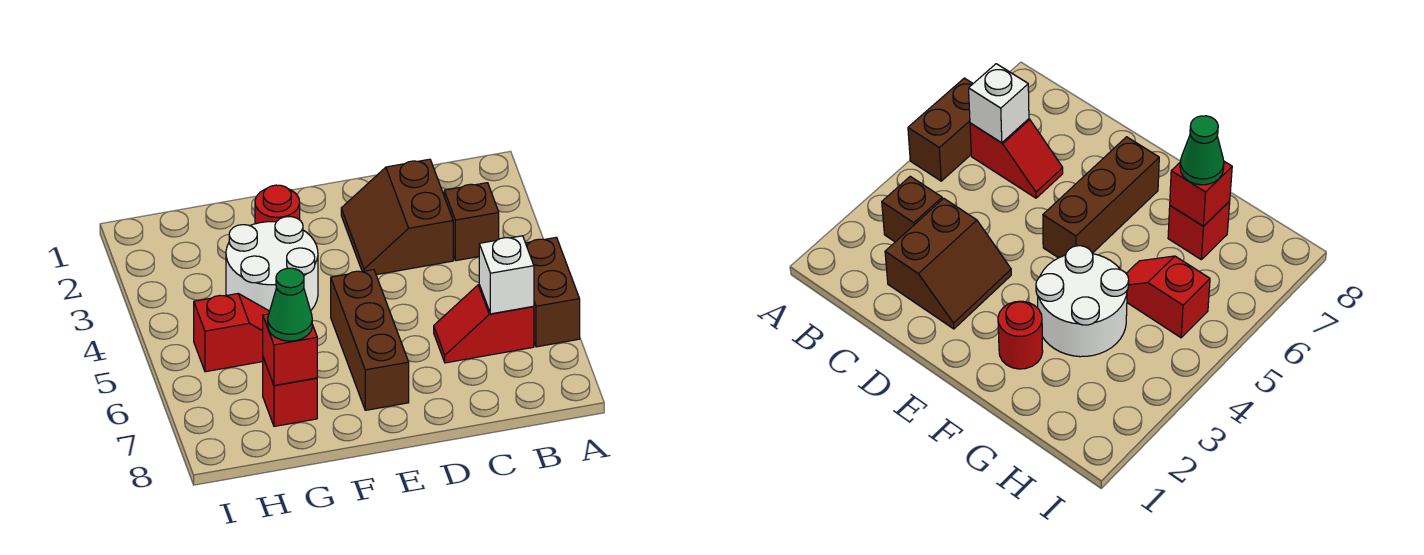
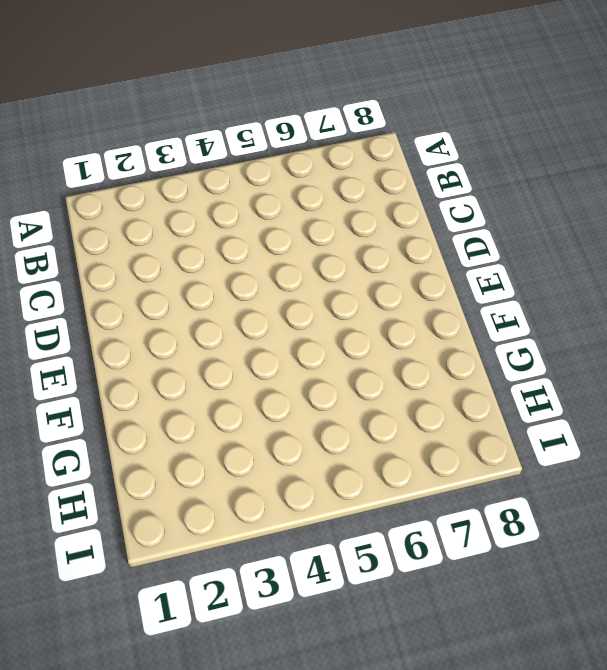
none -> brown brick A5:A6 level 1
none -> brown brick B3 level 1
none -> red slope B6:C6 level 1 top B

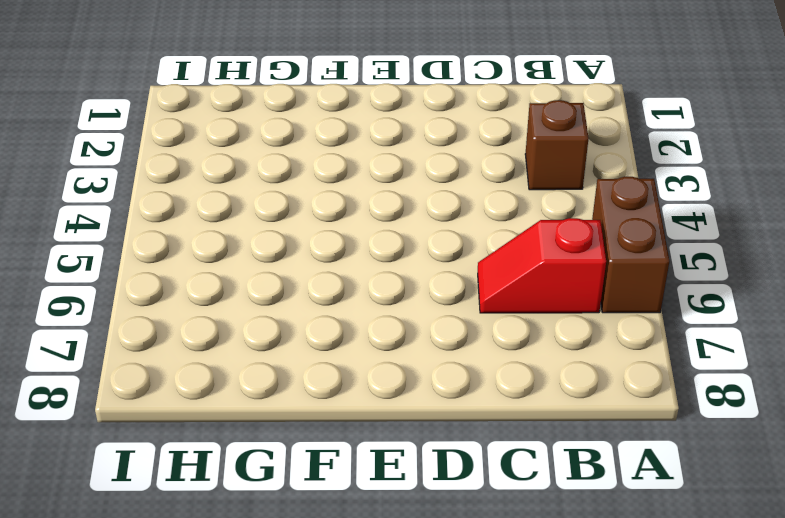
none -> brown slope C2:D3 level 1 top C
none -> brown brick E5:E7 level 1
none -> red round brick F2 level 1

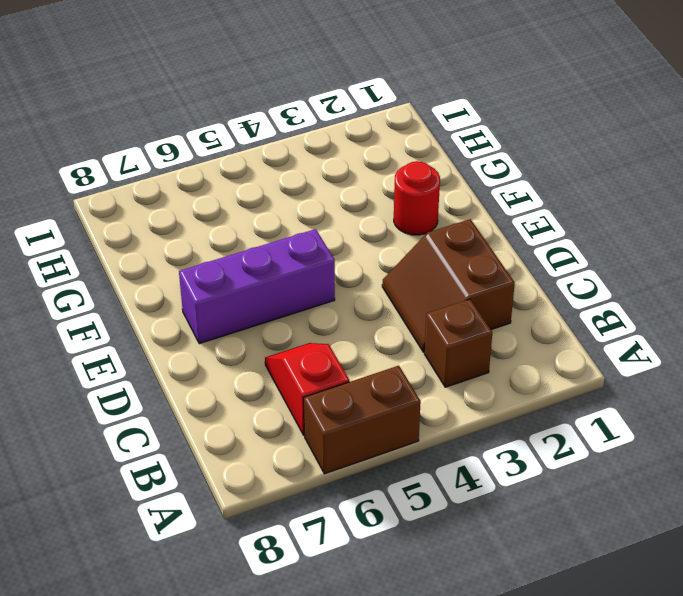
brown slope C2:D3 level 1 top 2 -> brown slope C2:D3 level 1 top C
purple brick E5:E7 level 1 -> brown brick E5:E7 level 1
none -> white round brick F3:G4 level 1
none -> red slope G5:H5 level 1 top H
none -> red brick G7 level 1

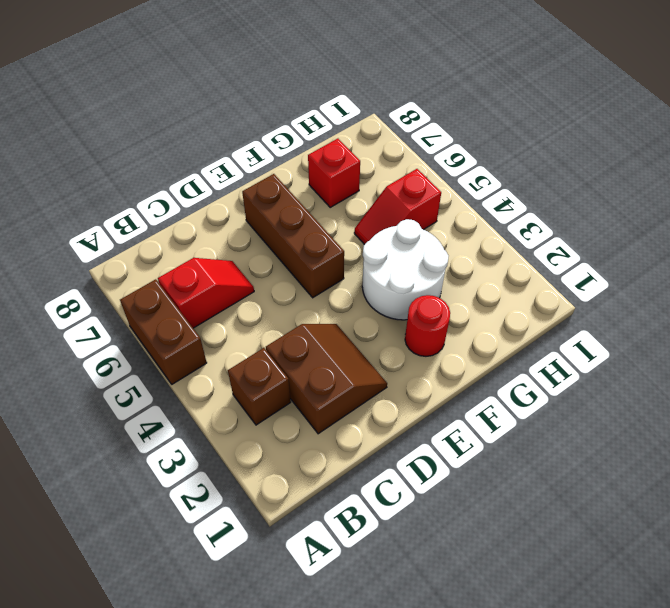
none -> white brick B6 level 2
none -> red brick G7 level 2
none -> green cone G7 level 3

